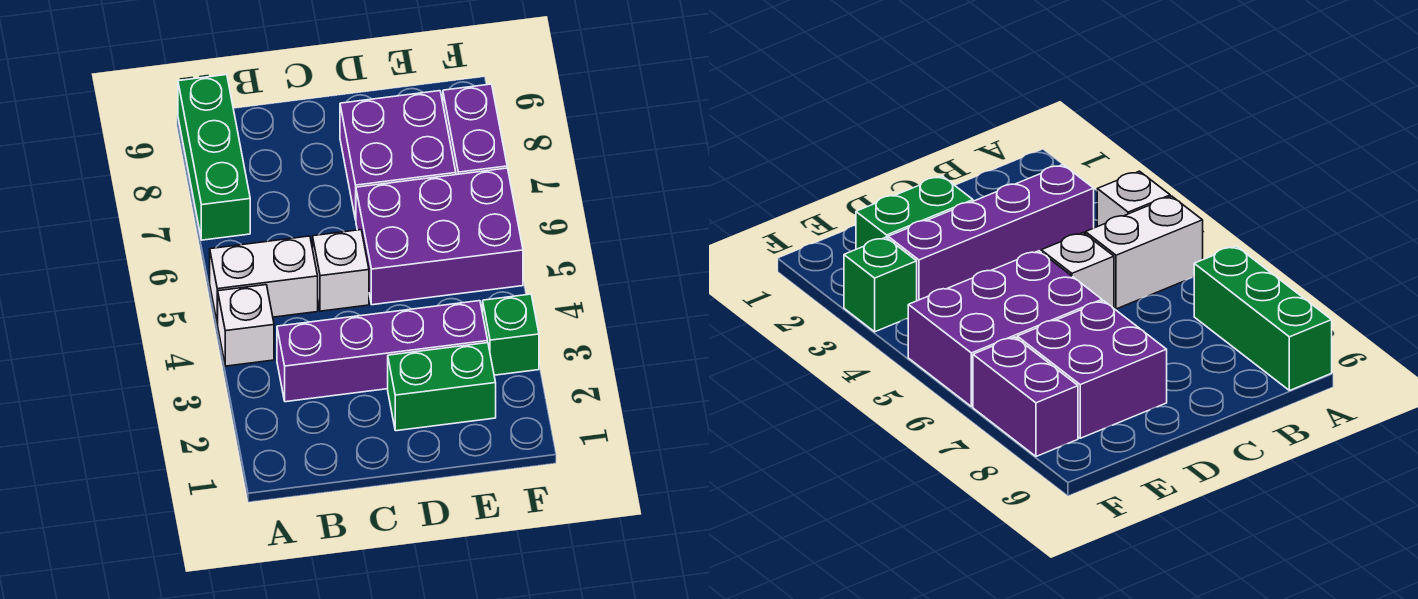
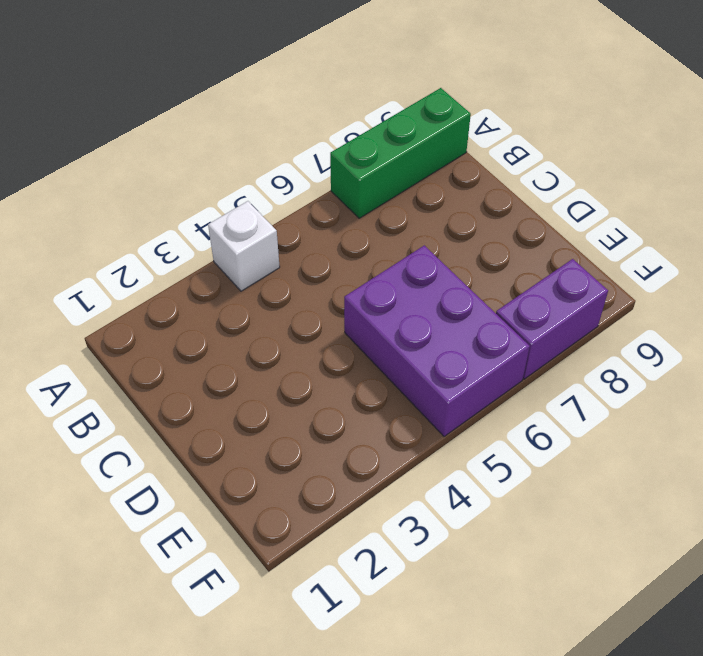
none -> white brick A5:B5 level 1
none -> purple brick B3:E3 level 1

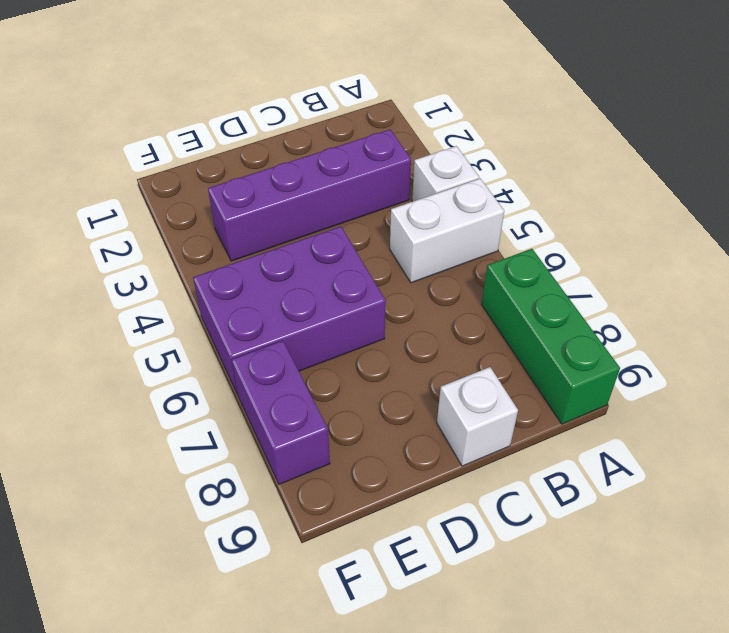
white brick C9 level 1 -> white brick C5 level 1
none -> green brick D2:E2 level 1
none -> purple brick D7:E8 level 1

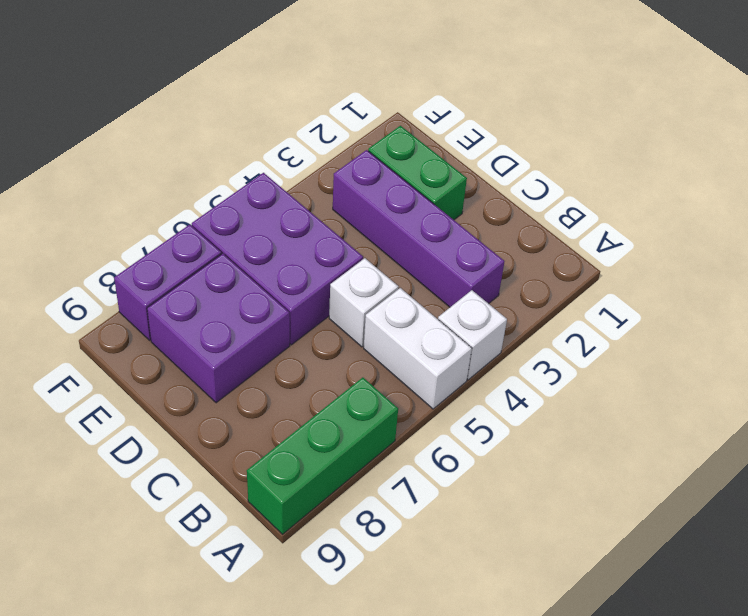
none -> green brick F3 level 1

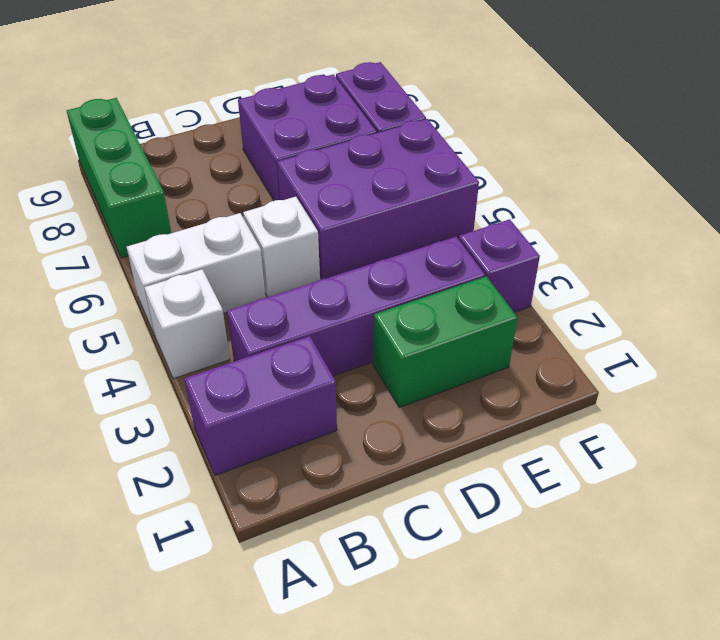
purple brick A2:B2 level 1 -> none
purple brick F3 level 1 -> green brick F3 level 1

